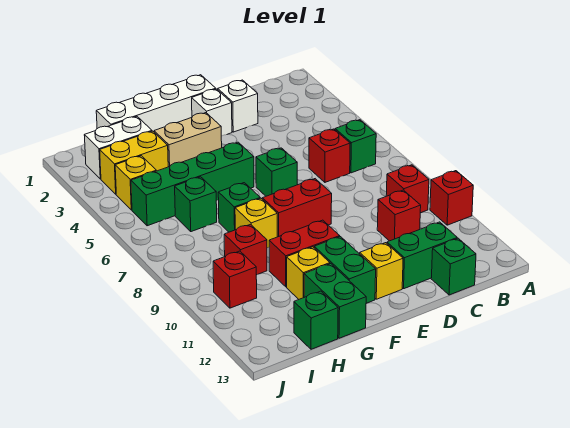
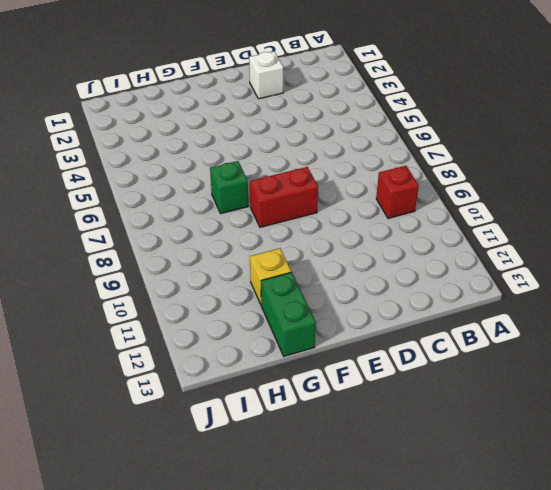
none -> red brick A10 level 1
none -> green brick B6 level 1
none -> red brick C6 level 1

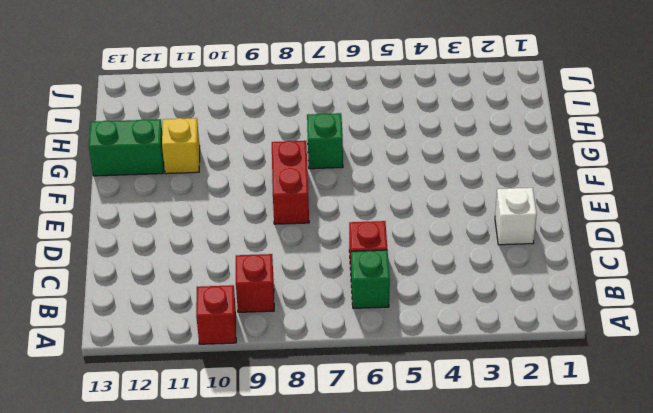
none -> red brick C10 level 1
none -> green brick C12:D12 level 1
none -> green brick C13 level 1

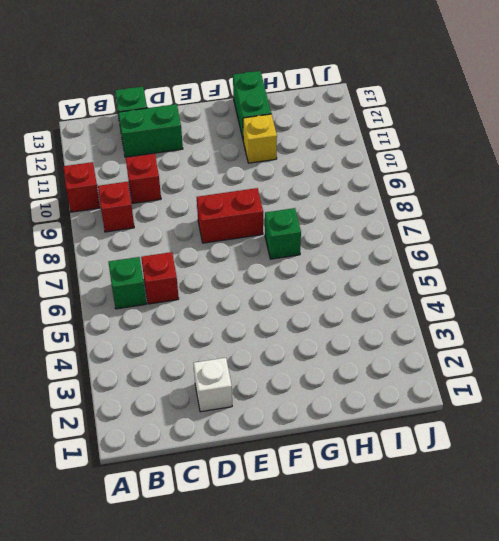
none -> white brick E1:H1 level 1
none -> white brick E2 level 1
none -> green brick E6 level 1

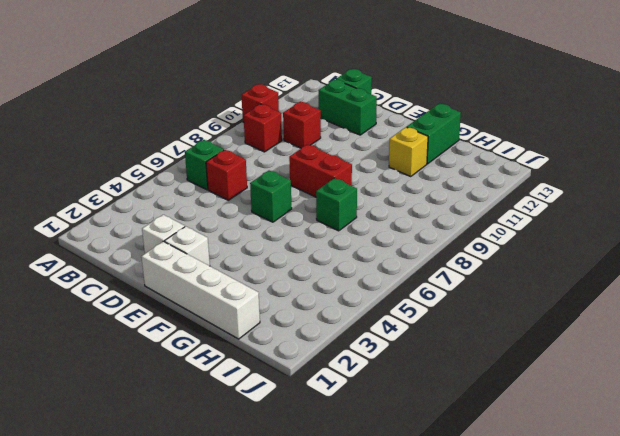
none -> yellow brick E12 level 1
none -> tan brick F3:G3 level 1
none -> green brick F5:I5 level 1

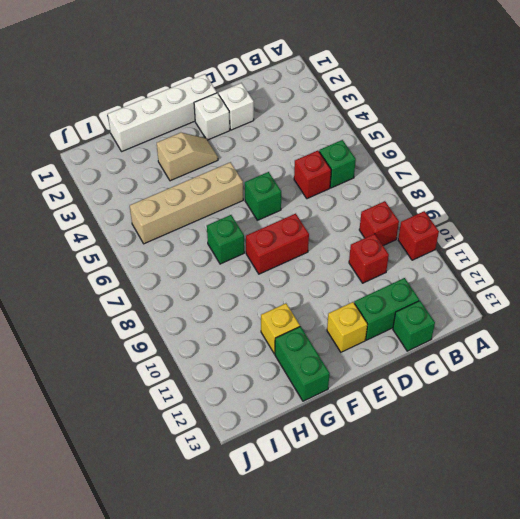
tan slope F3:G3 level 1 top G -> tan brick F3:G3 level 1
tan brick F5:I5 level 1 -> green brick F5:I5 level 1
none -> red brick F10:G10 level 1
none -> green brick F11:F12 level 1
none -> yellow brick G8 level 1

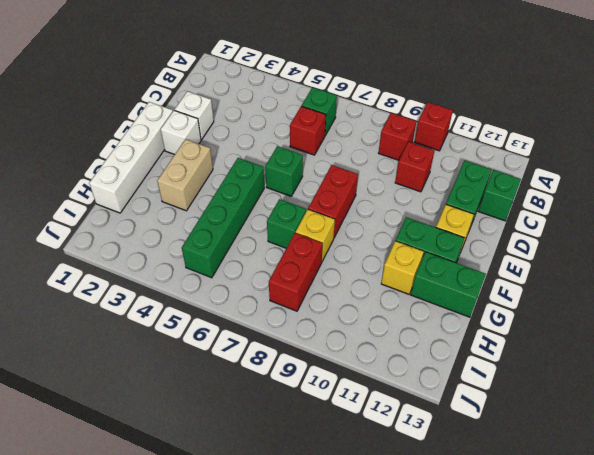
red brick H8:I8 level 1 -> red brick F10:G10 level 1
none -> white brick H2:I2 level 1
none -> yellow brick H3:I3 level 1
none -> green brick H6 level 1

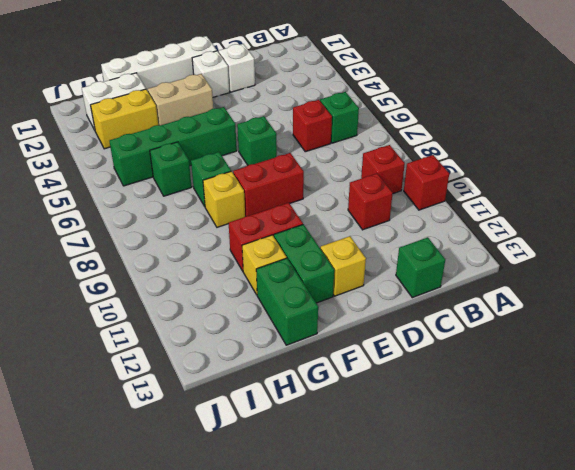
none -> green brick C12:D12 level 1
none -> red brick H9 level 1
none -> green brick H13 level 1

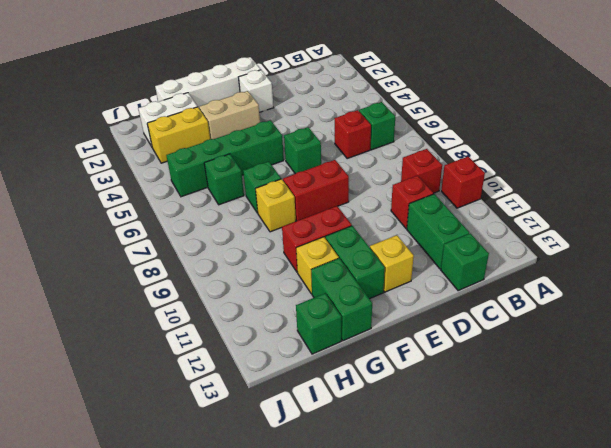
green brick C11:C12 level 1 -> green brick C12:D12 level 1
none -> white brick D2 level 1
none -> red brick H9 level 1
none -> yellow brick I4 level 1

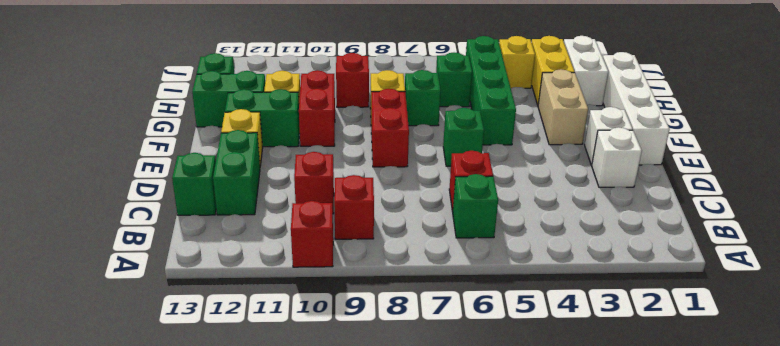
none -> red brick I10 level 1

